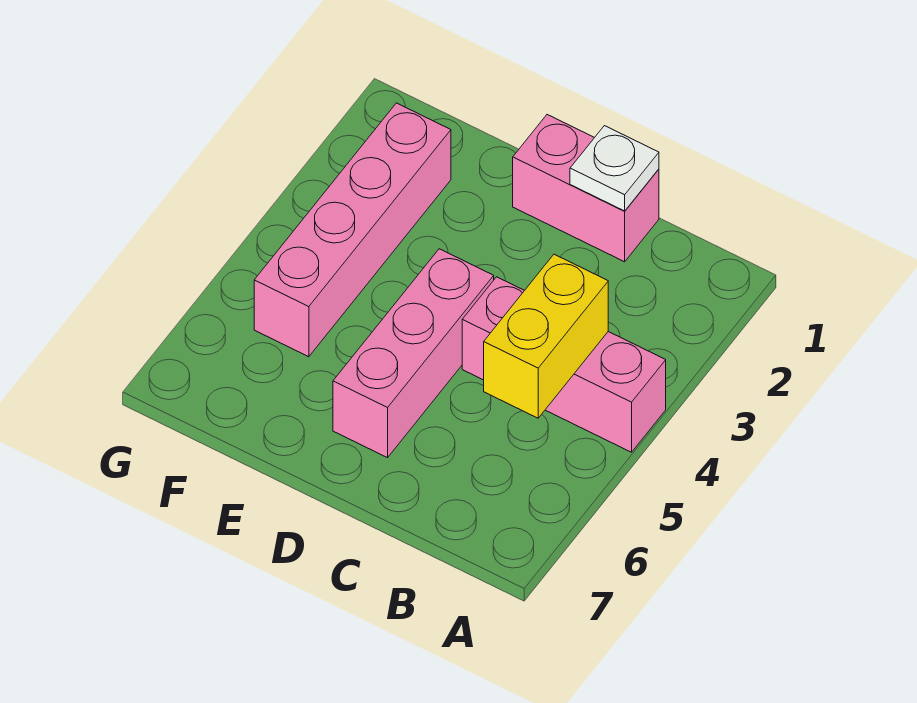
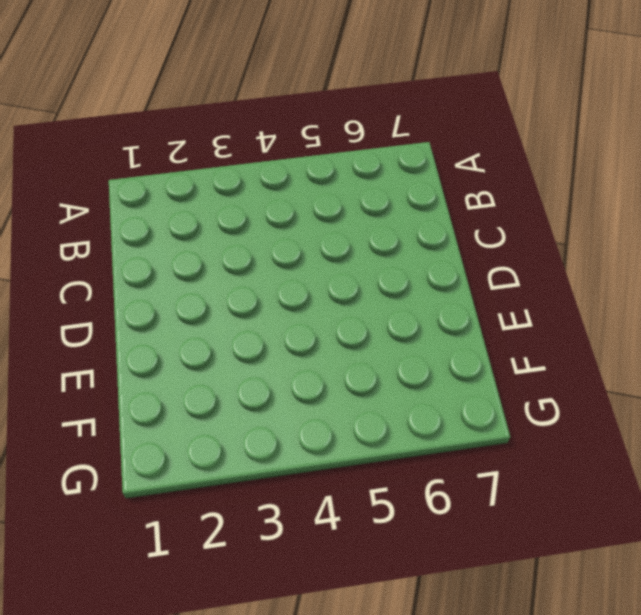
none -> pink brick A4:C4 level 1
none -> pink brick C1:D1 level 1

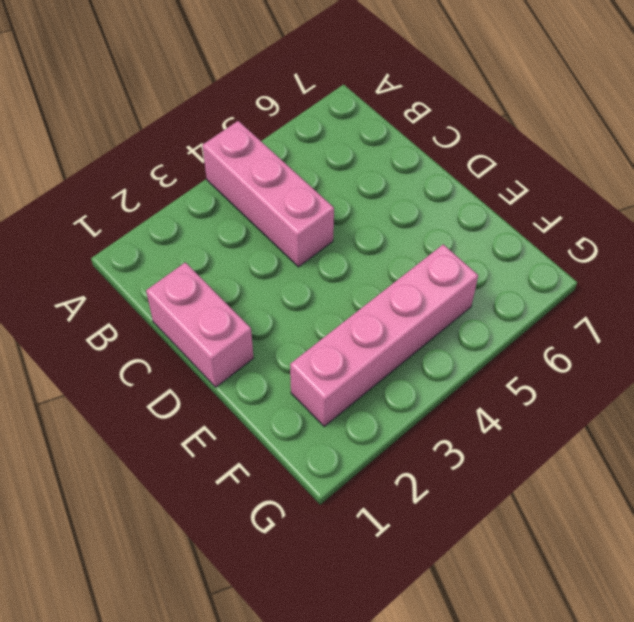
none -> pink brick D4:D6 level 1
none -> yellow brick B4:B5 level 2

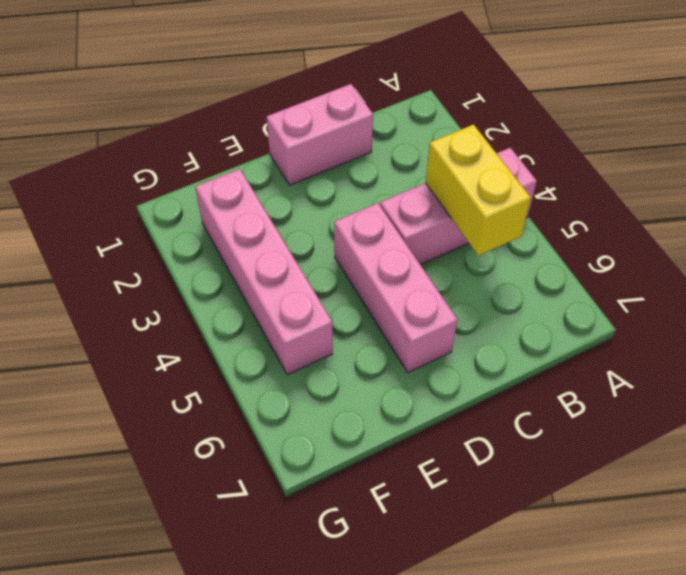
none -> white plate C1 level 2

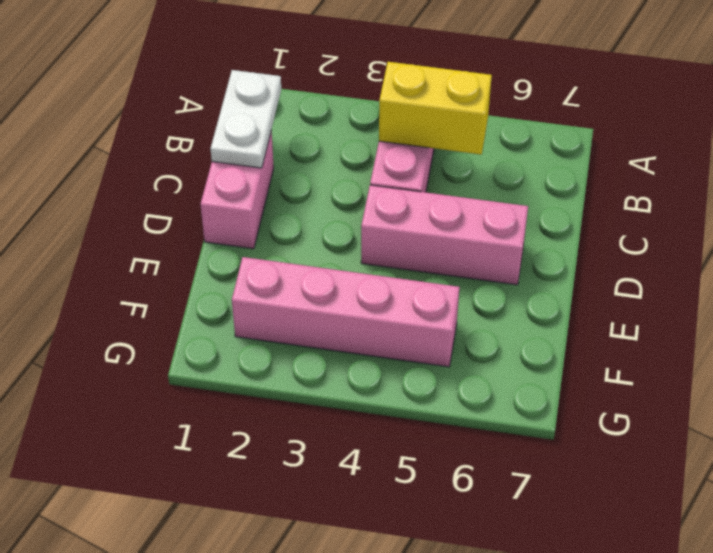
white plate B1:C1 level 2 -> white plate C1 level 2

